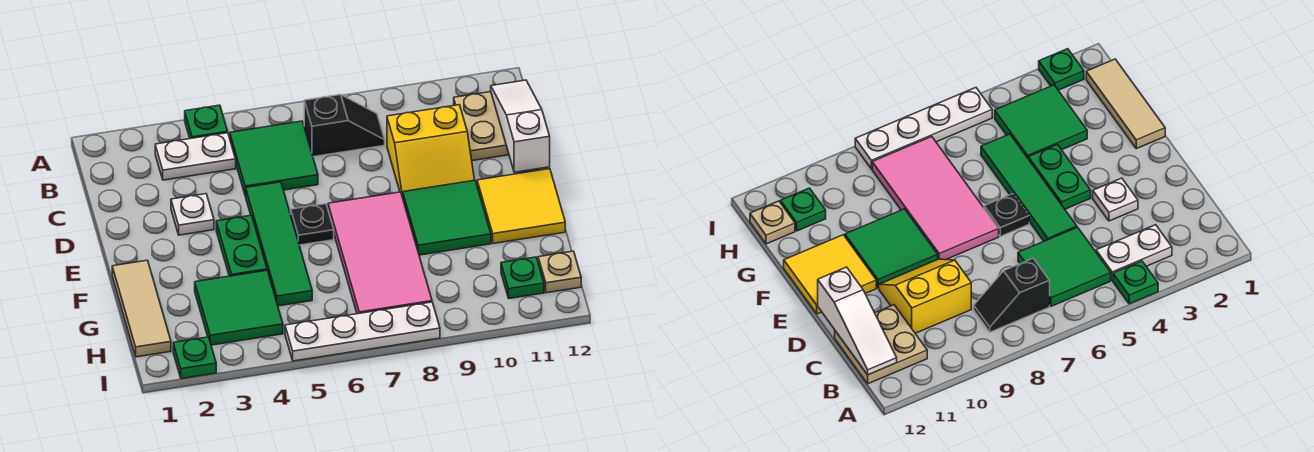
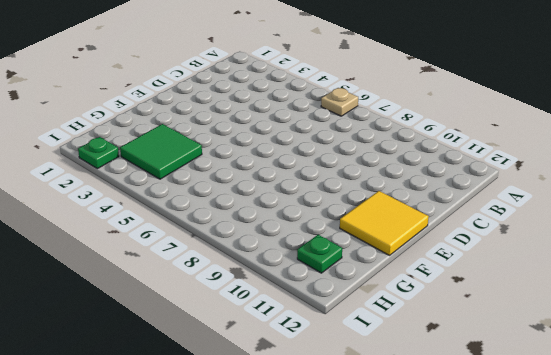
tan plate A6 level 1 -> tan plate H12 level 1
none -> green plate A4 level 1
none -> white plate B3:B4 level 1
none -> green tile B5:C6 level 1

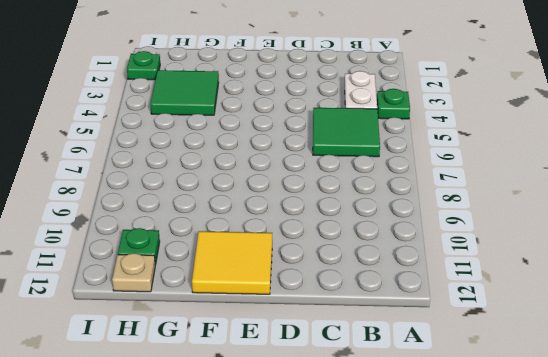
none -> black slope B7:B8 level 1 top 7
none -> tan plate B11:C12 level 1
none -> yellow slope C9:D10 level 1 top C

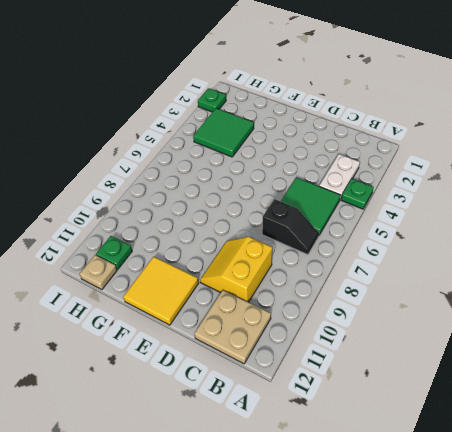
black slope B7:C7 level 1 top C -> black slope B7:B8 level 1 top 7
none -> white plate D3 level 1
none -> green tile D5:G5 level 1
none -> green plate E4:F4 level 1

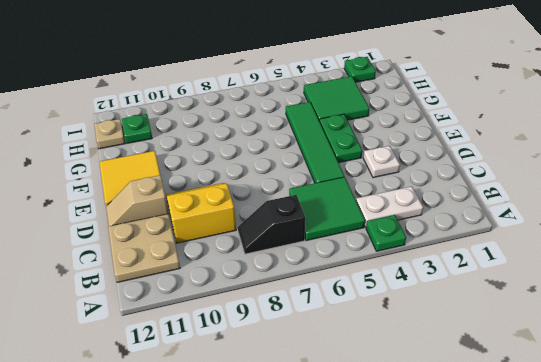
tan slope D11:D12 level 1 top 11 -> none
none -> black plate E6 level 1
none -> pink tile E7:H8 level 1
none -> green tile E9:F10 level 1

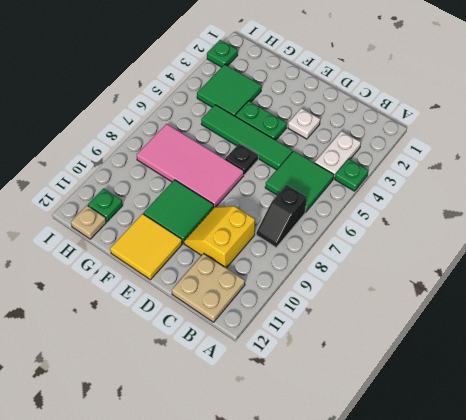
none -> tan tile F1:H1 level 1
none -> white plate I5:I8 level 1
none -> white slope B12:D12 level 2 top D

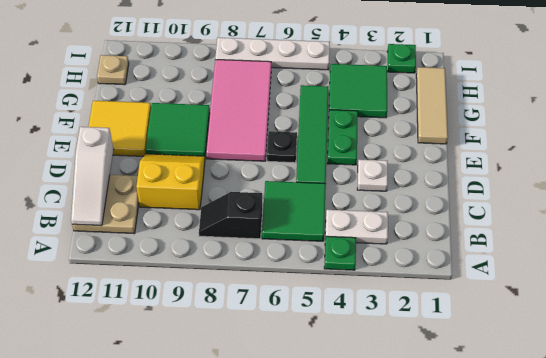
none -> green plate H11 level 1

